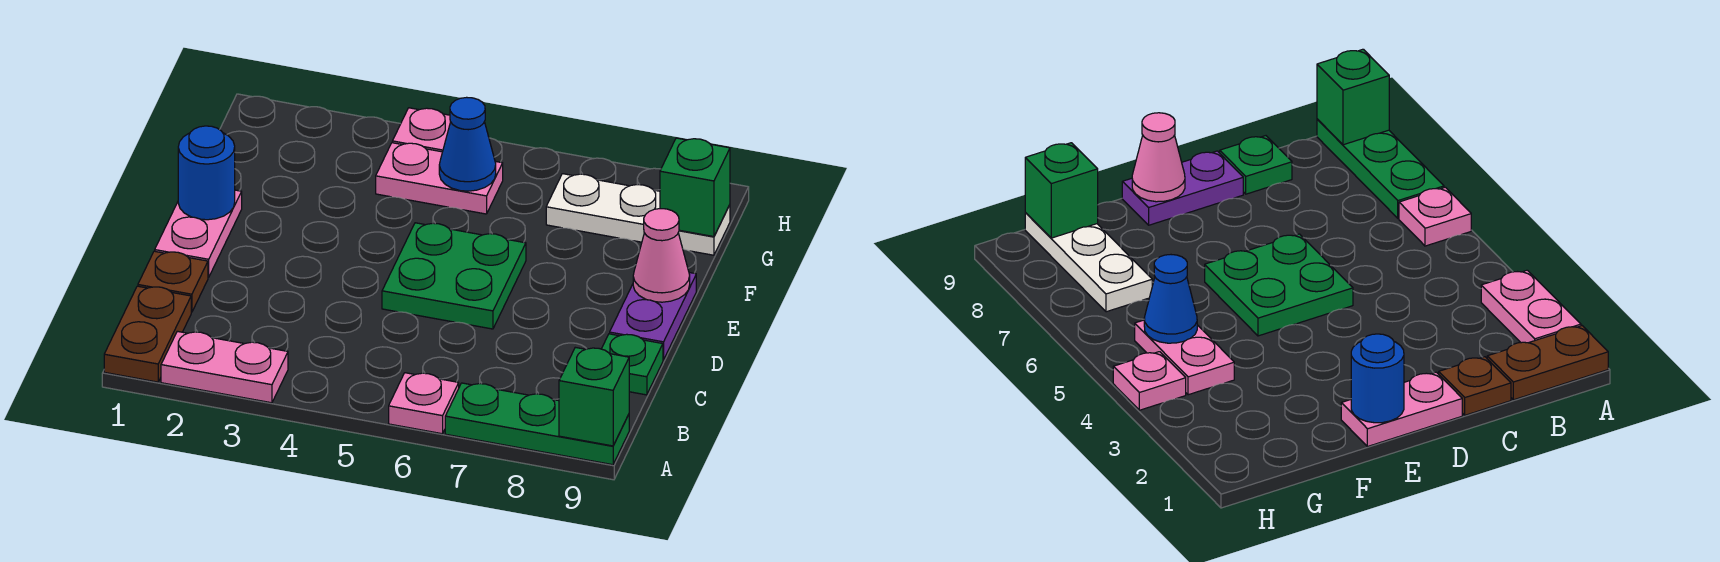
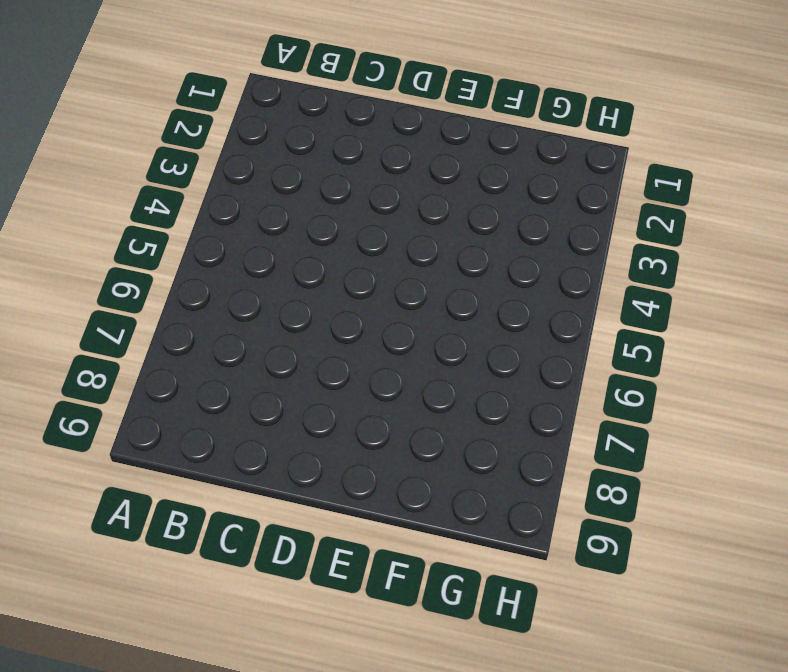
none -> brown plate A1:B1 level 1
none -> pink plate A2:A3 level 1
none -> pink plate A6 level 1

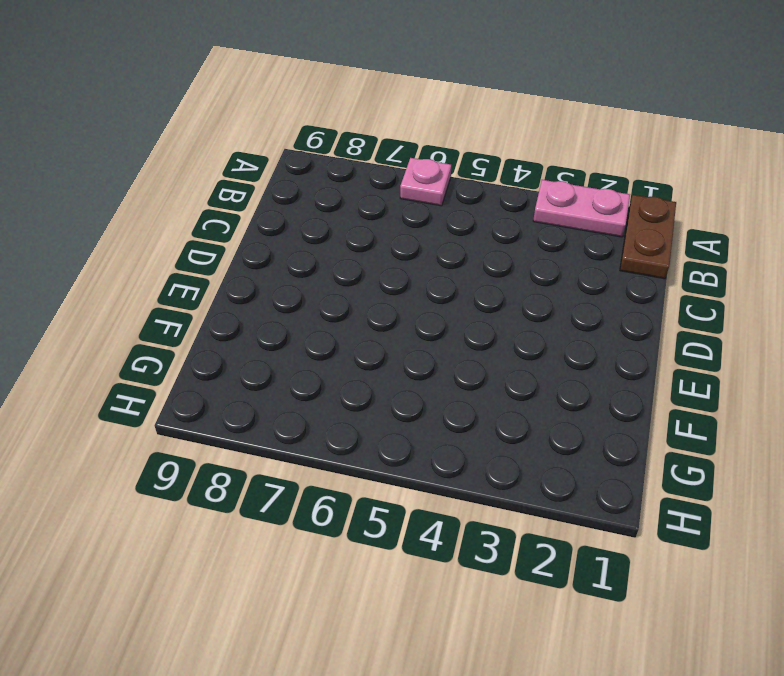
none -> green plate A7:A9 level 1
none -> brown plate C1 level 1
none -> green plate C9 level 1

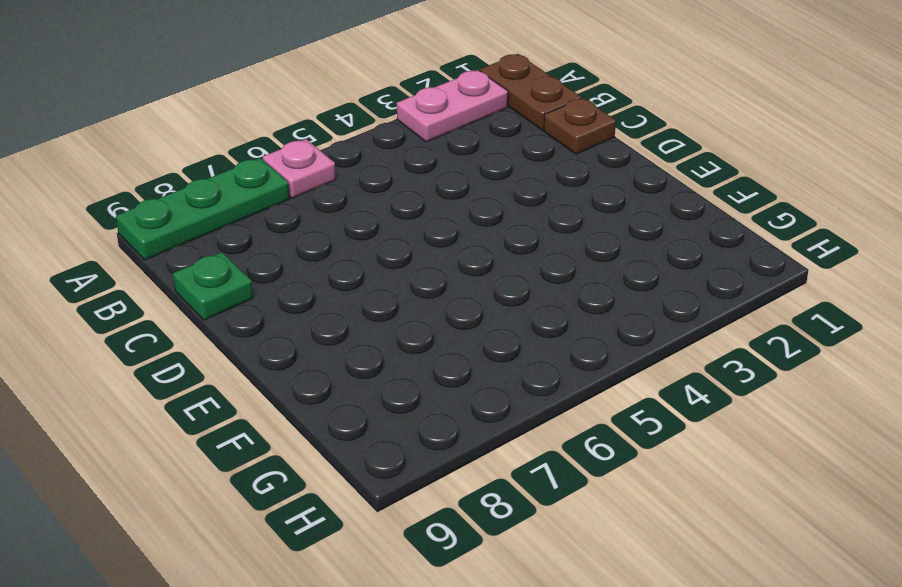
none -> pink plate D1:E1 level 1
none -> green plate D5:E6 level 1
none -> purple plate D9:E9 level 1

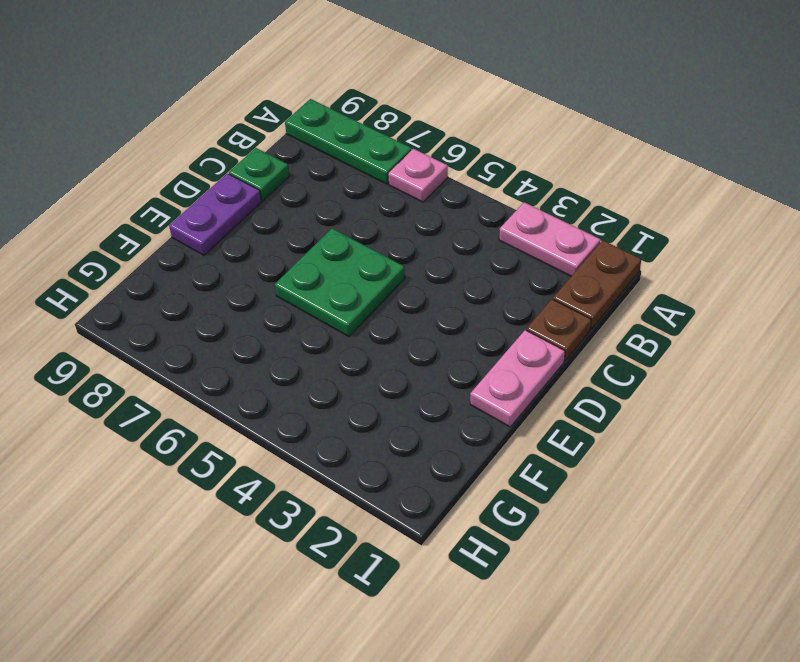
none -> pink plate G4:G5 level 1
none -> white plate G7:G9 level 1
none -> pink plate H4 level 1

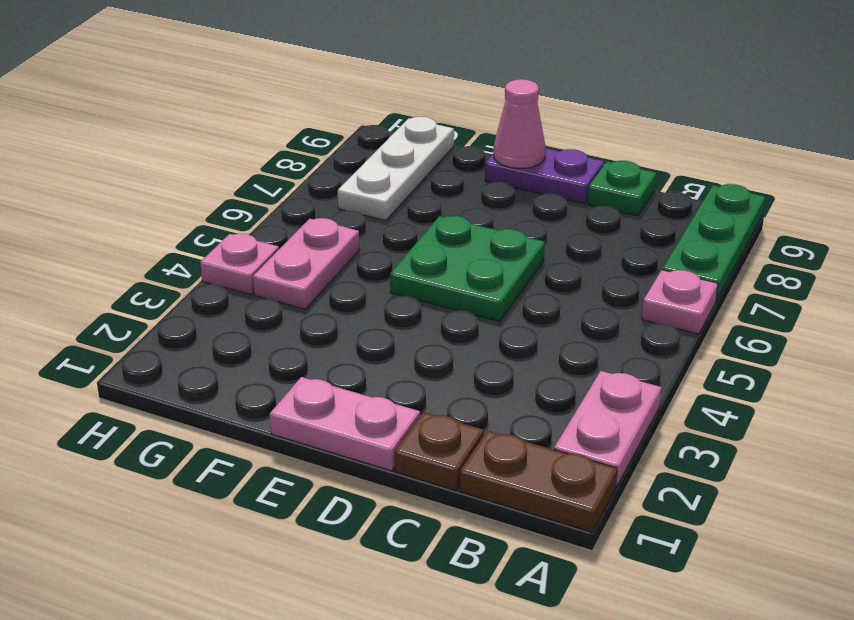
none -> green brick A9 level 2
none -> blue round brick E1 level 2
none -> blue cone G5 level 2

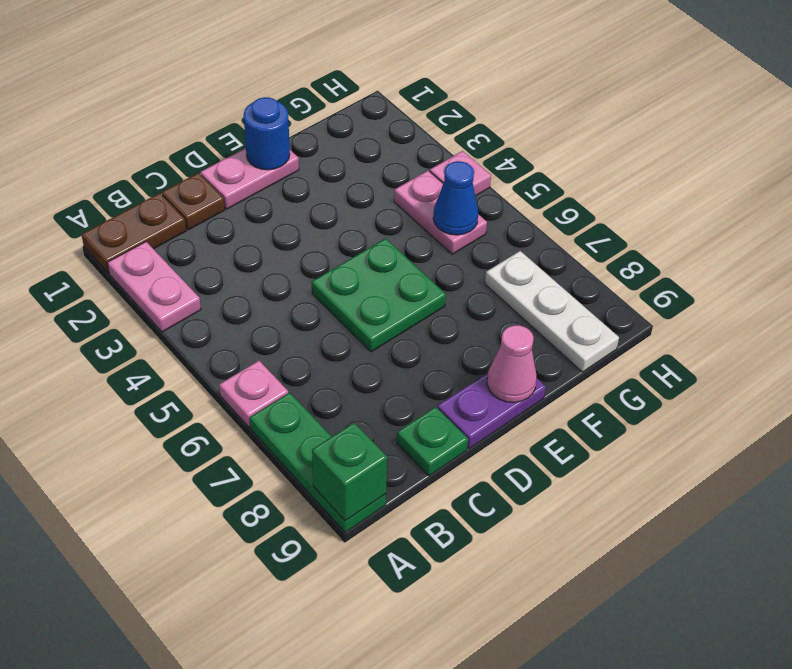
none -> green brick G9 level 2

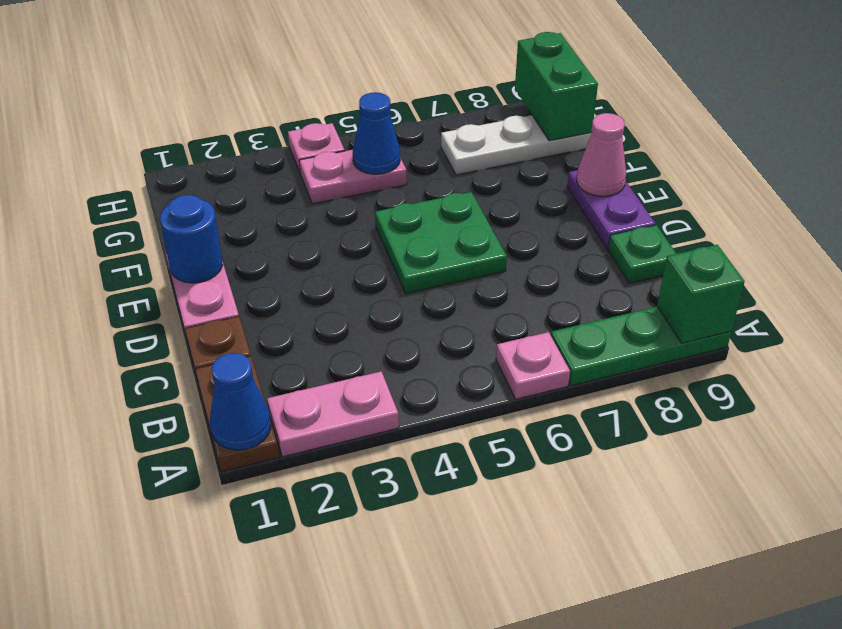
blue cone A1 level 2 -> none
green brick G9:H9 level 2 -> green brick G9 level 2

